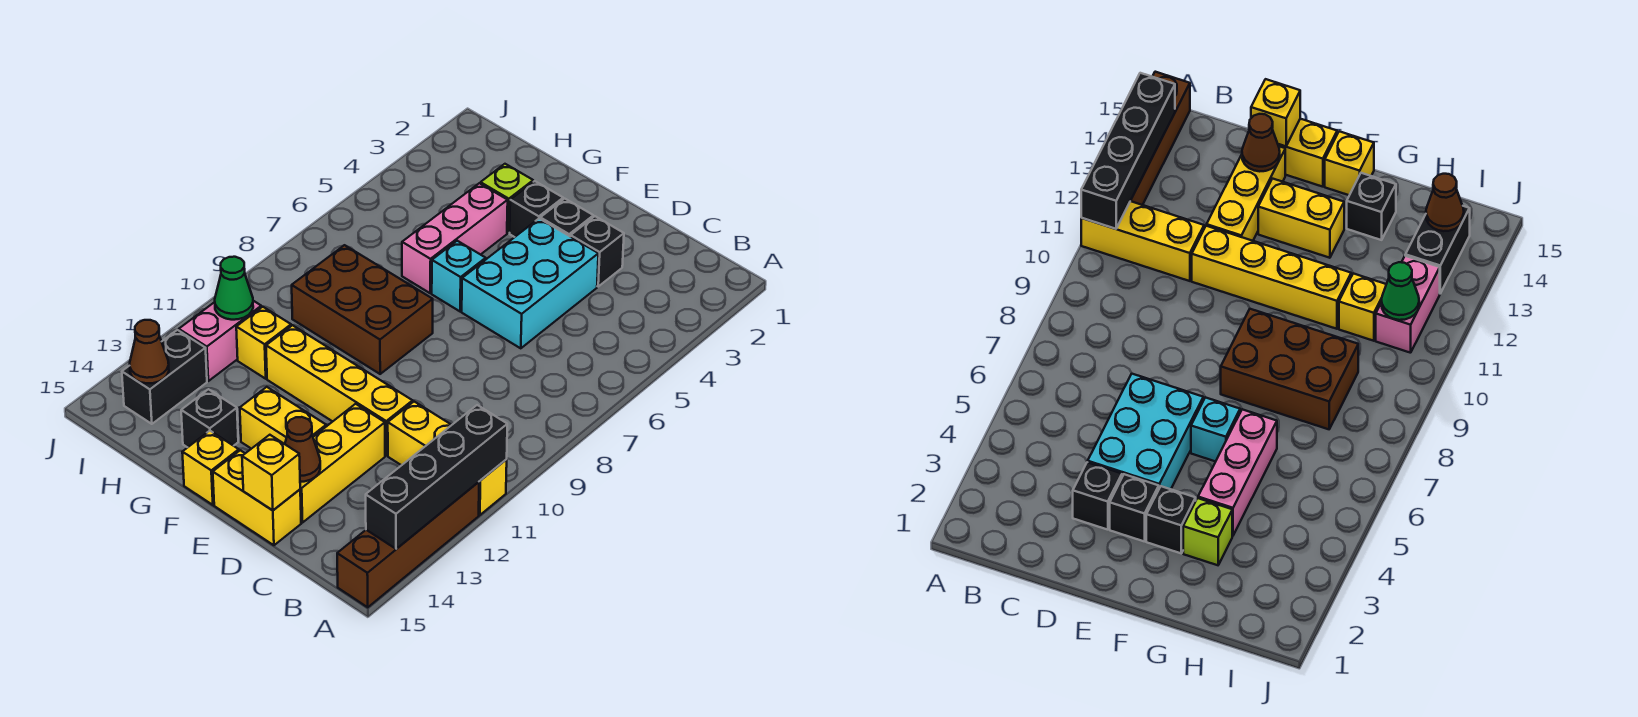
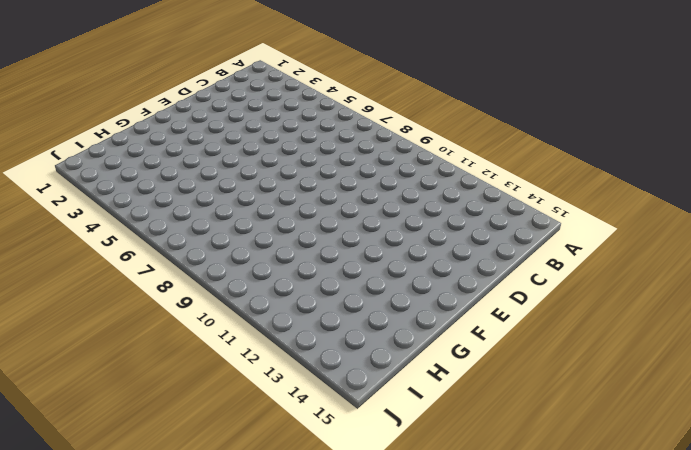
none -> yellow brick A11:C11 level 1
none -> brown brick A12:A15 level 1
none -> black brick D3 level 1

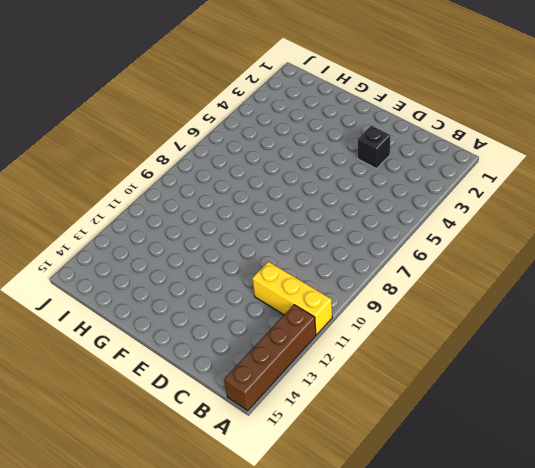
none -> cyan brick D4:E6 level 1
none -> yellow brick D11:G11 level 1
none -> yellow brick D12:D14 level 1

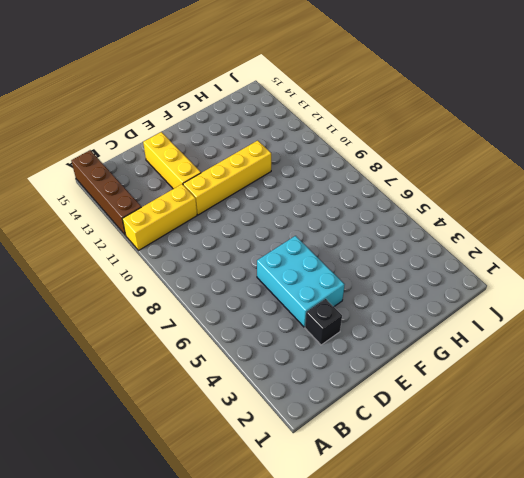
none -> yellow brick D15:E15 level 1
none -> black brick E3 level 1
none -> yellow brick E13:F13 level 1

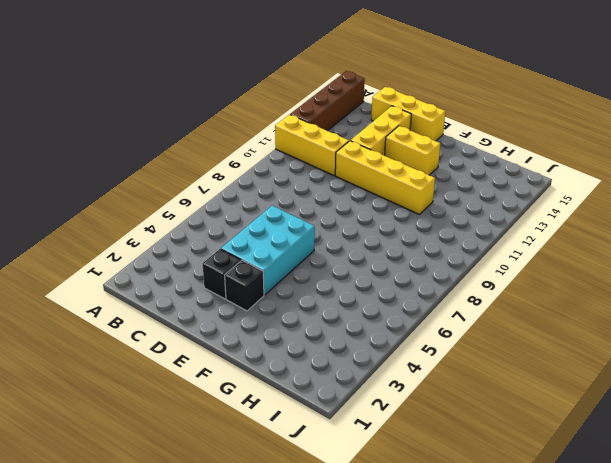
yellow brick C15:E15 level 1 -> yellow brick D15:E15 level 1
none -> black brick F3 level 1
none -> cyan brick F6 level 1
none -> brown brick F8:H9 level 1

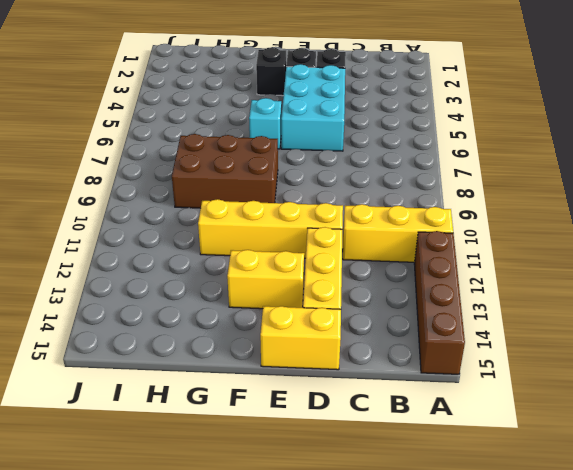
none -> yellow brick F15 level 1
none -> lime brick G3 level 1
none -> pink brick G4:G6 level 1

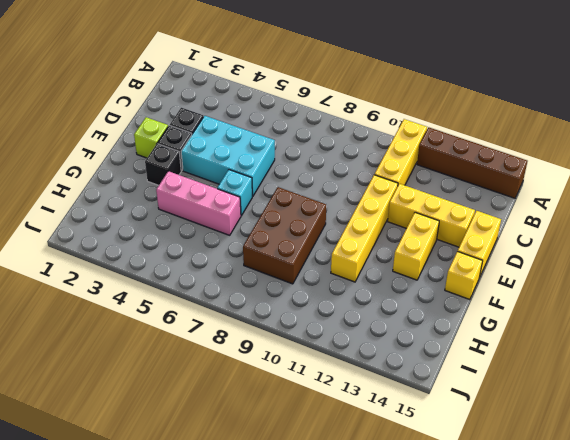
lime brick E2 level 1 -> lime brick G3 level 1
none -> black brick G14 level 1
none -> yellow brick H11 level 1
none -> pink brick I11:I12 level 1

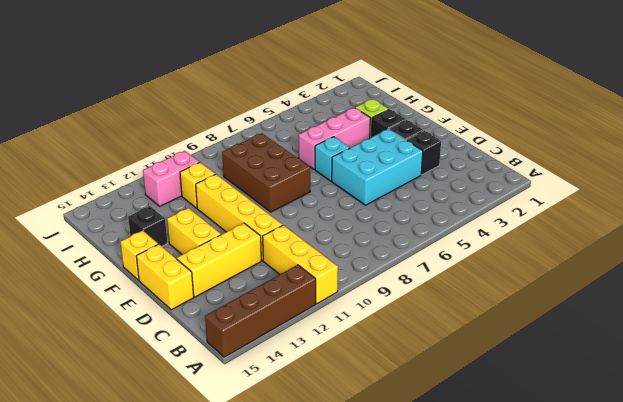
none -> black brick I13:I14 level 1
none -> black brick A11:A14 level 2
none -> brown cone D14 level 2

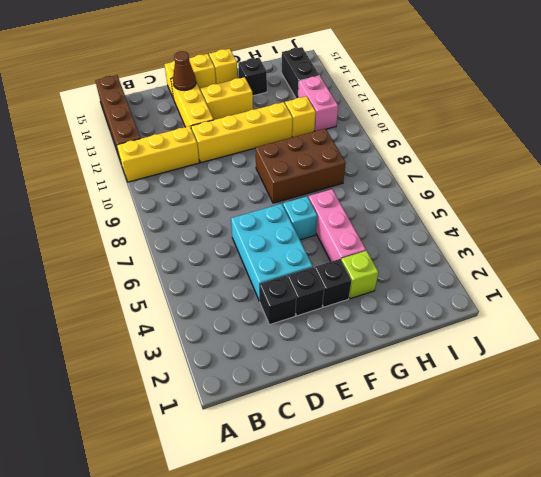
none -> black brick A11:A14 level 2
none -> yellow brick D15 level 2
none -> green cone I11 level 2

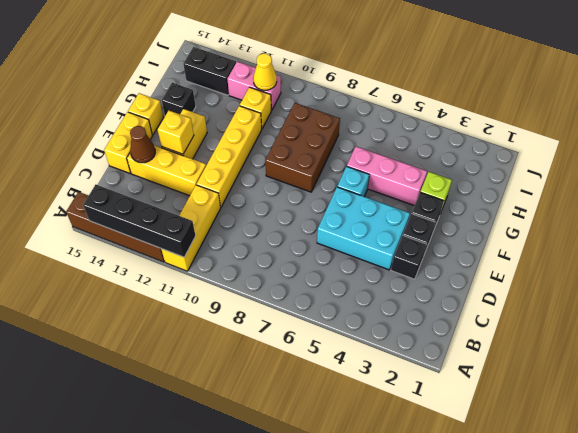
yellow brick E13 level 2 -> yellow brick D15 level 2
yellow cone I11 level 2 -> green cone I11 level 2
none -> brown cone I14 level 2

